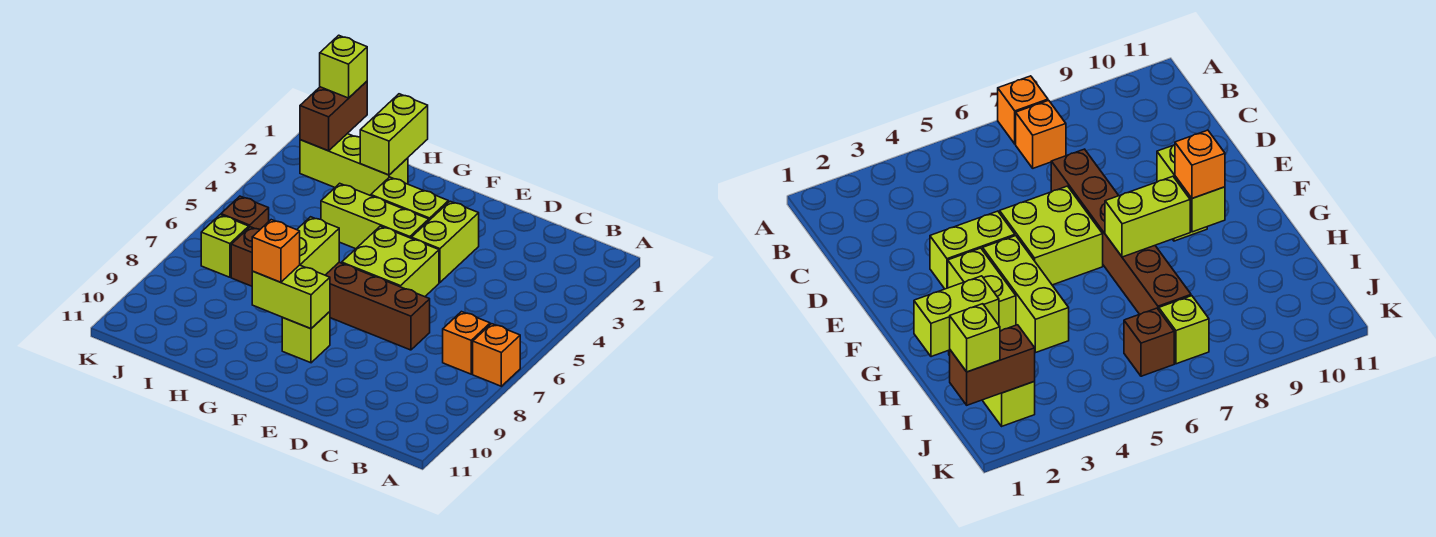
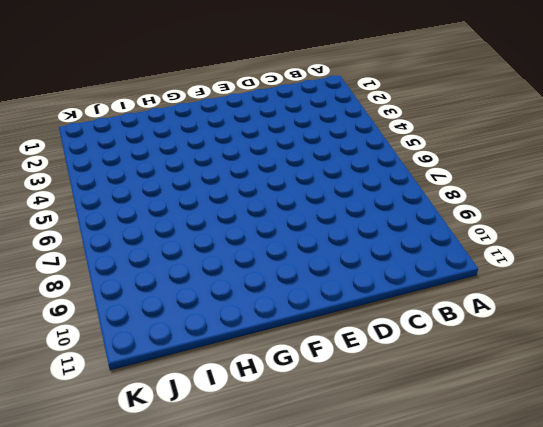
none -> orange brick A7 level 1
none -> orange brick B7 level 1
none -> brown brick D7:I7 level 1

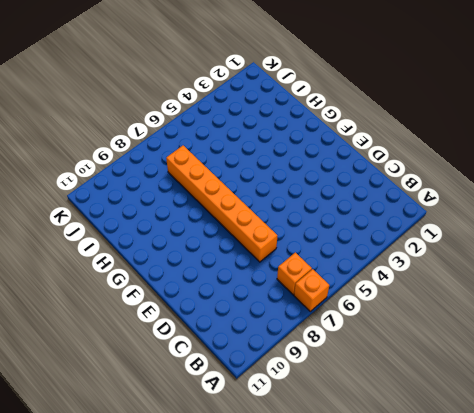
orange brick D7:I7 level 1 -> brown brick D7:I7 level 1
none -> lime brick E3:E4 level 1
none -> lime brick E5:F6 level 1
none -> lime brick F3:G3 level 1

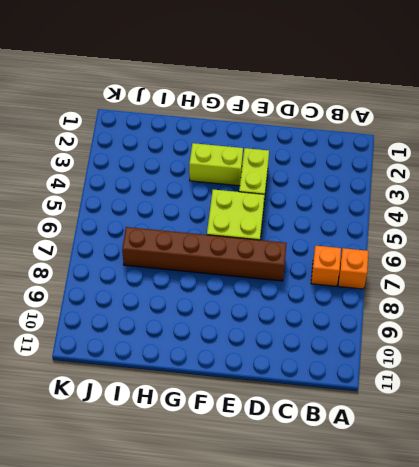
none -> lime brick F4:H4 level 1
none -> lime brick F9 level 1
none -> lime brick H2:J2 level 1

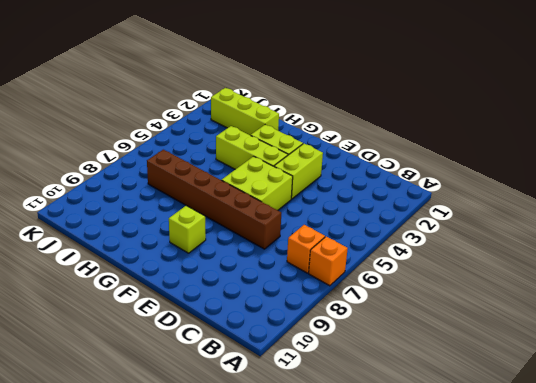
none -> brown brick J6 level 1
none -> lime brick J7 level 1
none -> lime brick F9:G9 level 2

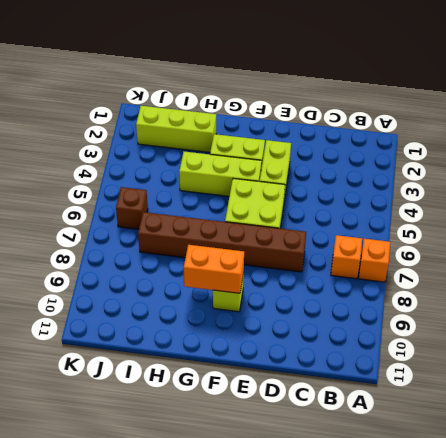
orange brick F9:G9 level 2 -> lime brick F9:G9 level 2
none -> lime brick J7 level 1
none -> lime brick G7:G8 level 2
none -> lime brick H1:H2 level 2

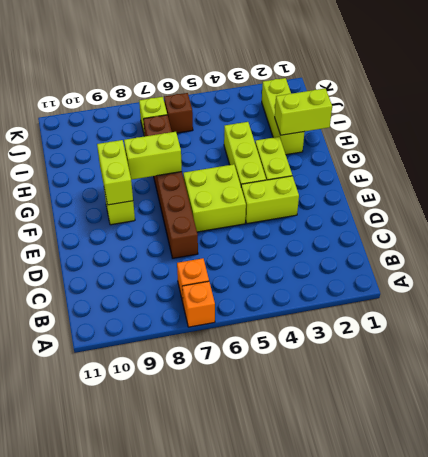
none -> brown brick J1:J2 level 2
none -> orange brick G9 level 3
none -> lime brick J1 level 3

